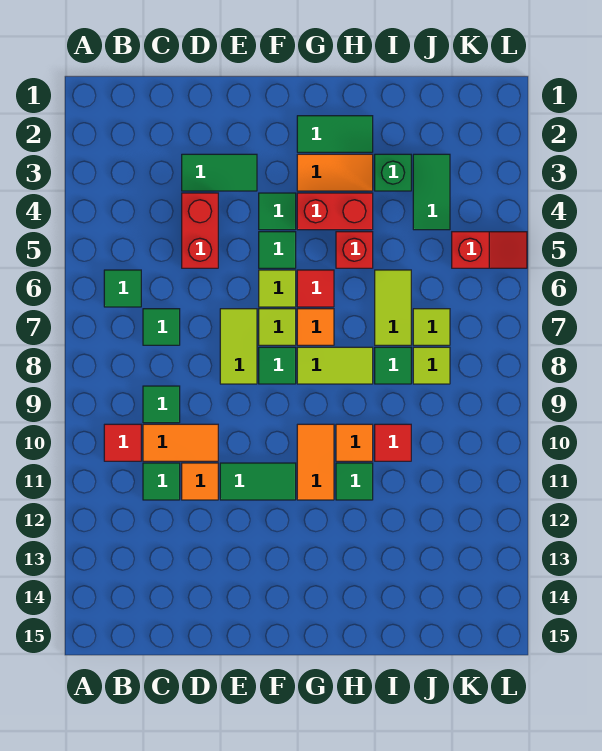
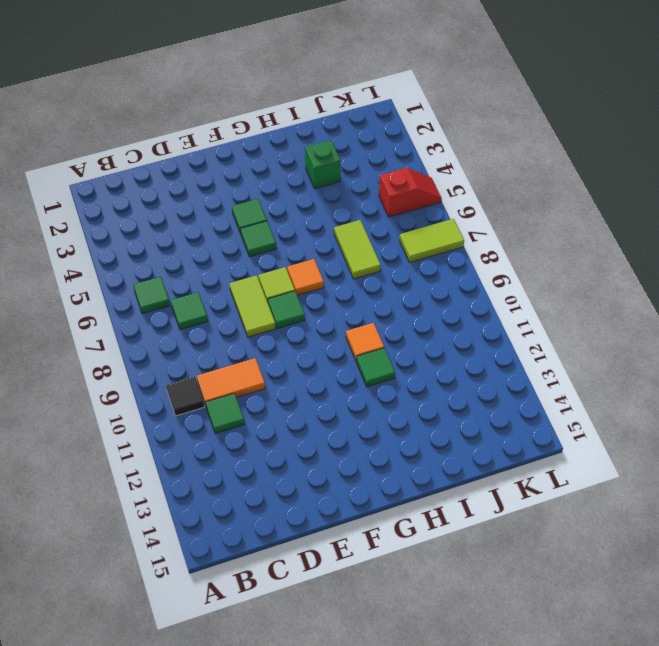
black tile B10 level 1 -> red tile B10 level 1
lime tile K7:L7 level 1 -> lime tile G8:H8 level 1
none -> green tile C9 level 1
none -> green tile D3:E3 level 1
none -> red brick D4:D5 level 1
none -> orange tile D11 level 1

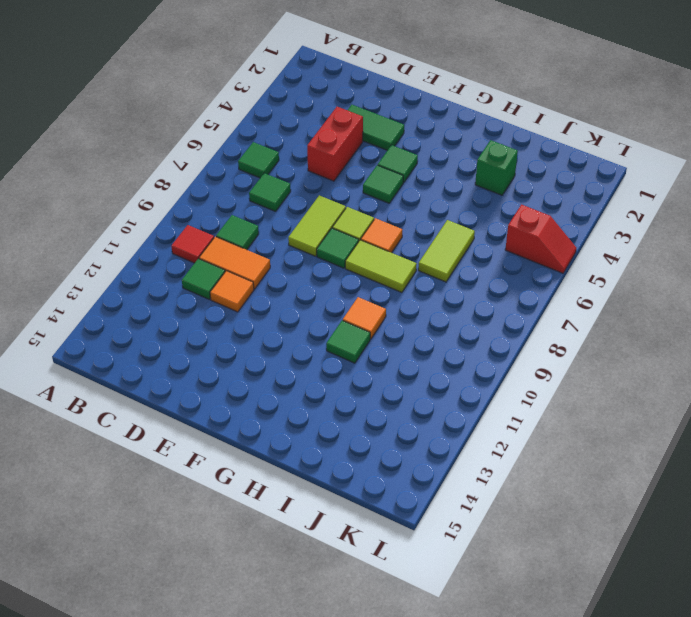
none -> green tile E11:F11 level 1
none -> lime tile F6 level 1
none -> green tile G2:H2 level 1
none -> orange tile G3:H3 level 1

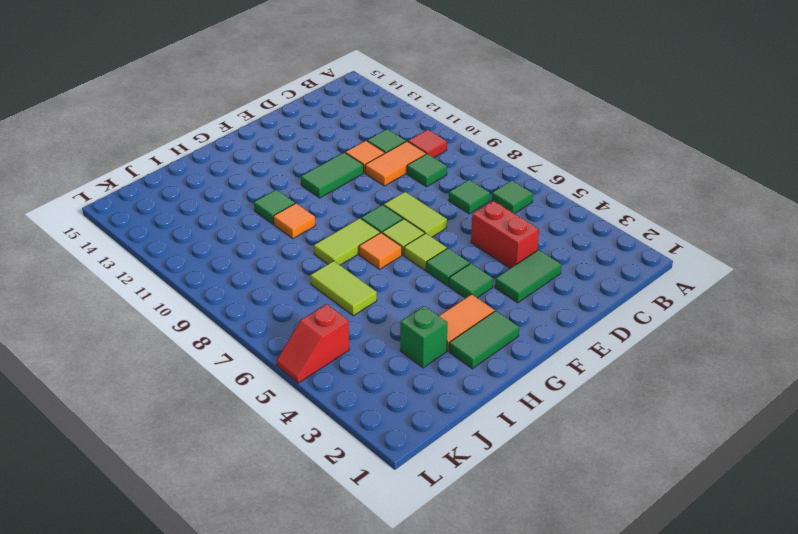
none -> red brick G4:H4 level 1
none -> red tile G6 level 1
none -> orange tile G10:G11 level 1
none -> red brick H5 level 1

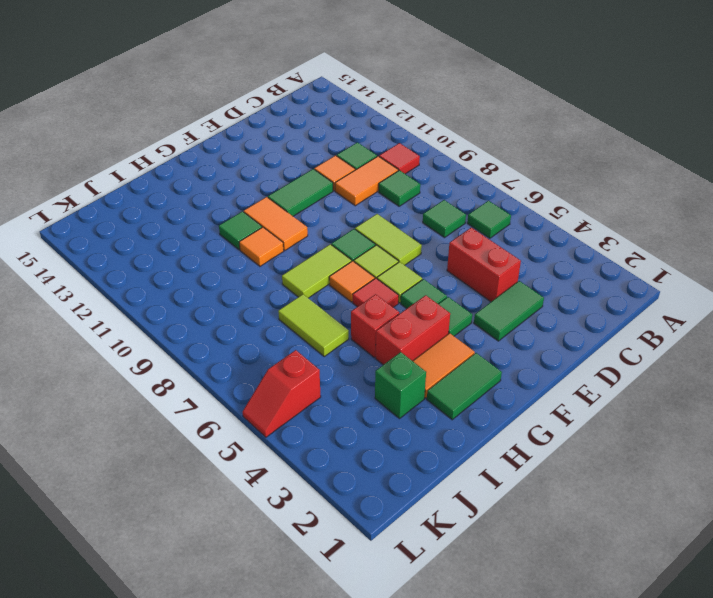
none -> green tile I8 level 1
none -> red tile I10 level 1
none -> green tile J3:J4 level 1
none -> lime tile J7 level 1

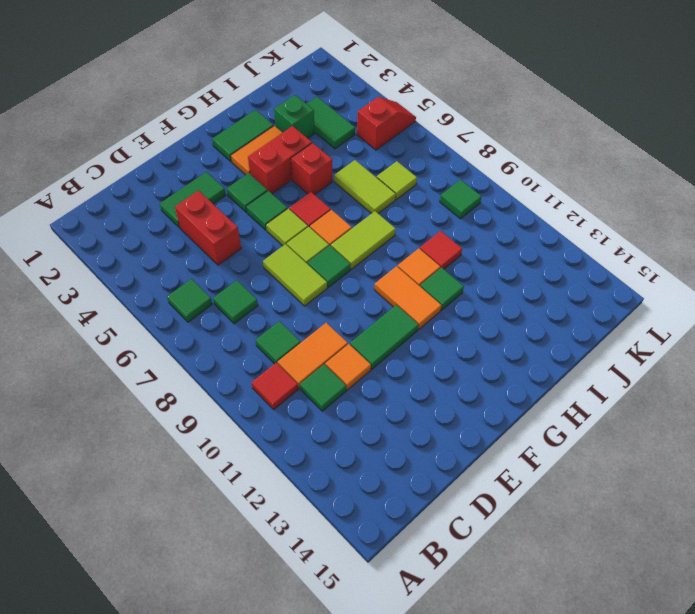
green tile K9 level 1 -> green tile I8 level 1
none -> lime tile J8 level 1

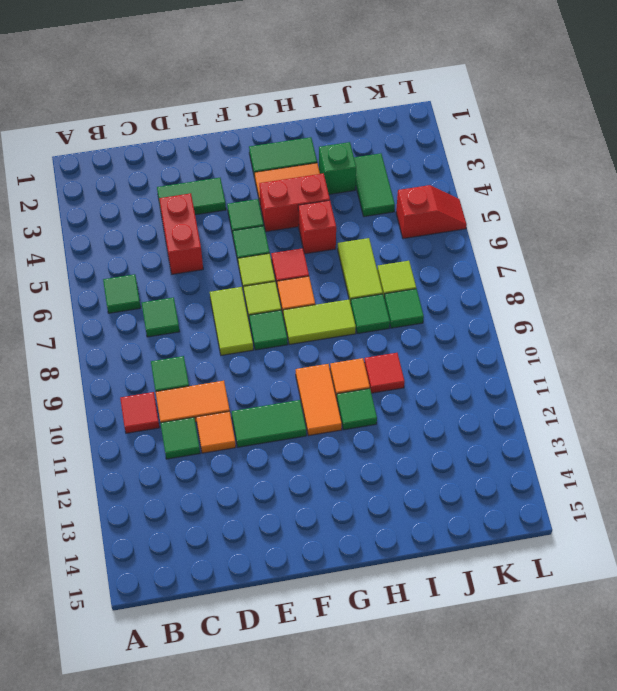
green tile J8 level 1 -> lime tile J8 level 1

